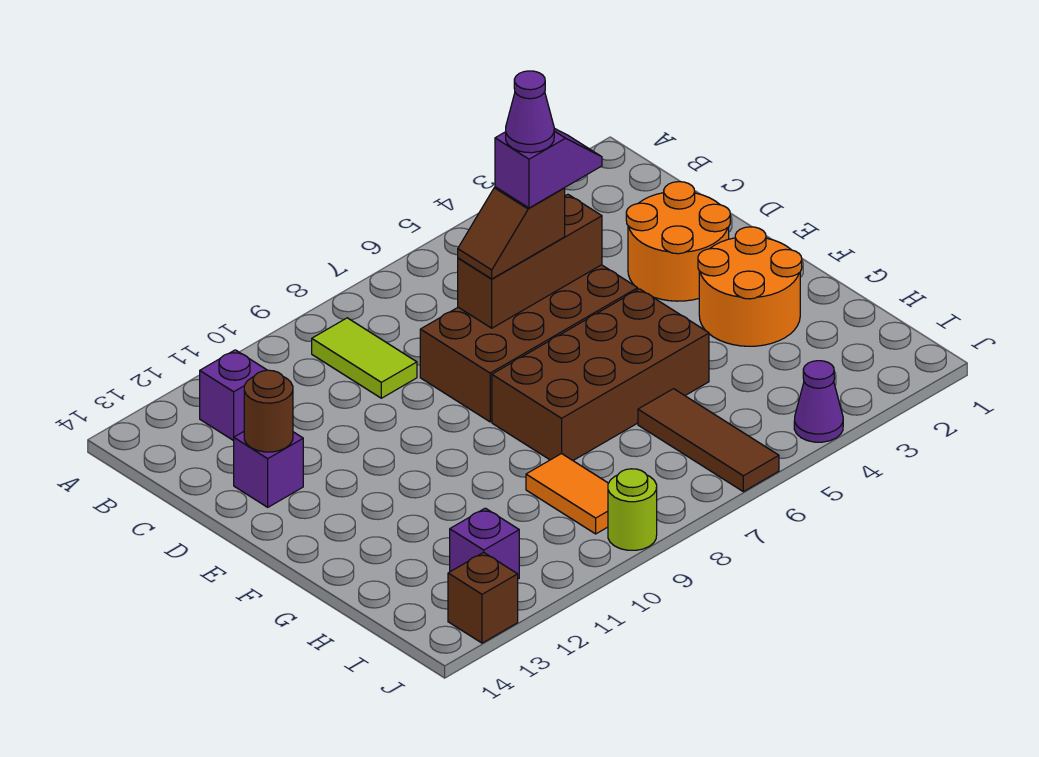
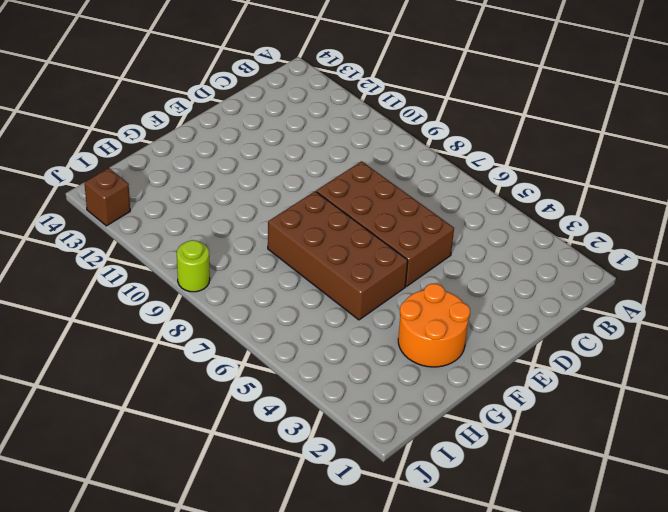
none -> lime tile B9:C9 level 1
none -> purple brick B12 level 1
none -> orange round brick D2:E3 level 1

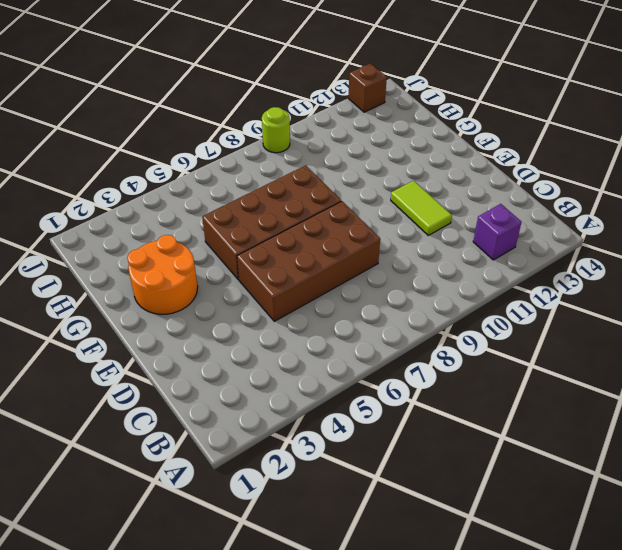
lime tile D11:E11 level 1 -> lime tile B9:C9 level 1
none -> orange round brick D2:E3 level 1
none -> purple brick D13 level 1
none -> brown tile H6:J6 level 1

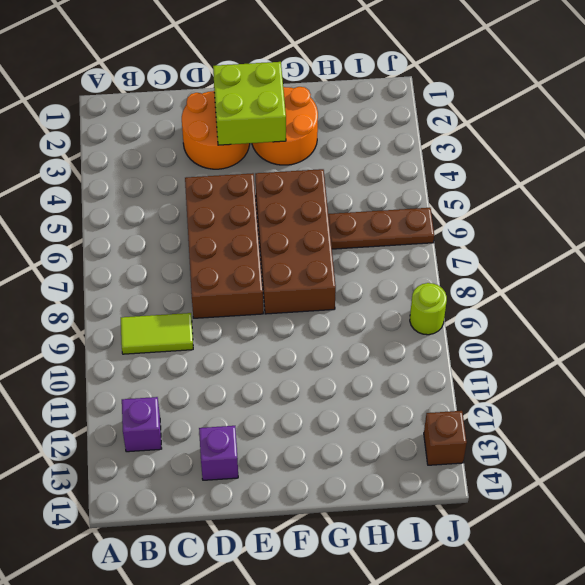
lime brick E2:F3 level 2 -> none
brown plate H6:J6 level 1 -> brown tile H6:J6 level 1
none -> orange tile H9:I9 level 1
none -> purple brick I12 level 1
none -> purple cone J4 level 1

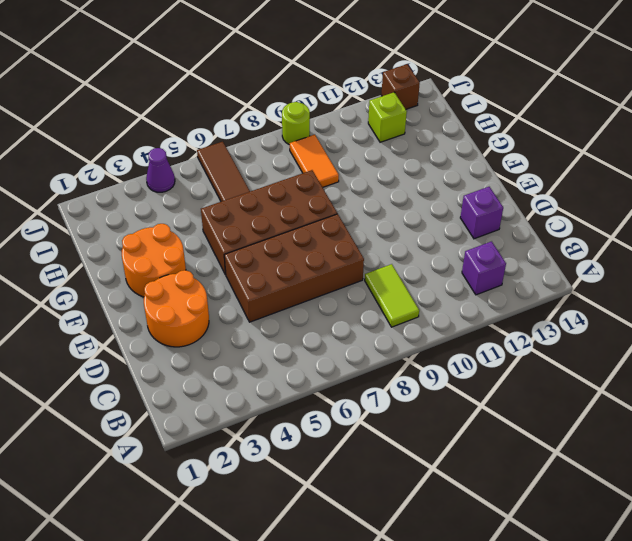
lime brick I12 level 1 -> purple brick I12 level 1
none -> brown brick D5:D7 level 2
none -> brown round brick D13 level 2
none -> brown slope D6:D7 level 3 top 6

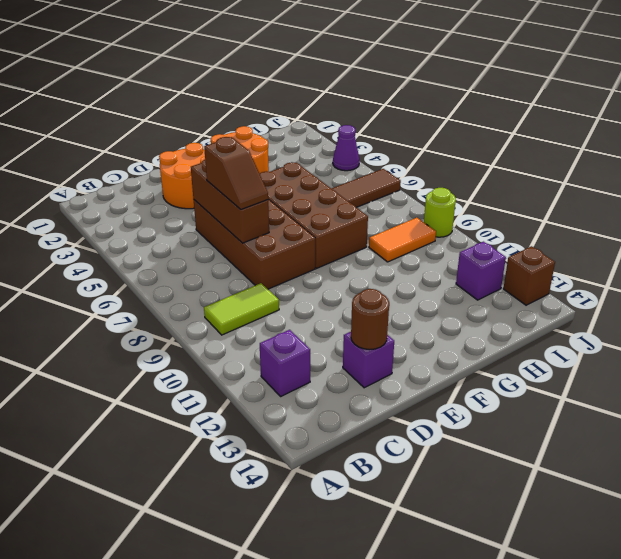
none -> purple slope D5:D6 level 4 top 6
none -> purple cone D6 level 5

